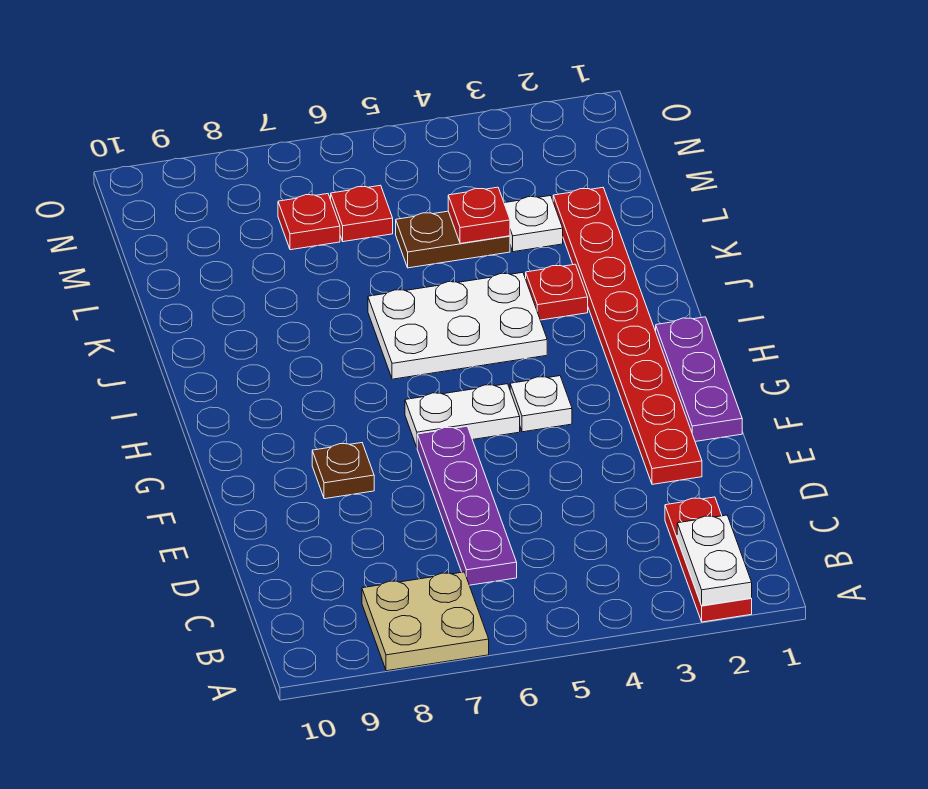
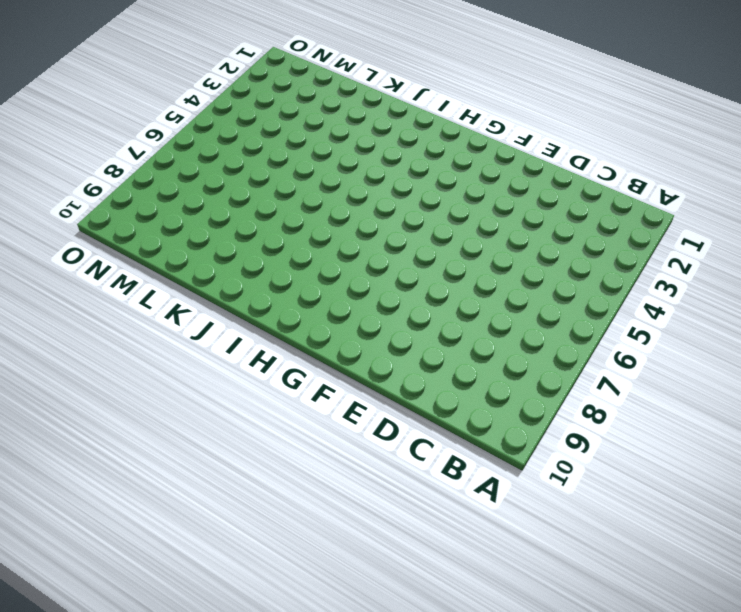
none -> red plate A2:C2 level 1
none -> tan plate A7:B8 level 1
none -> purple plate C6:F6 level 1

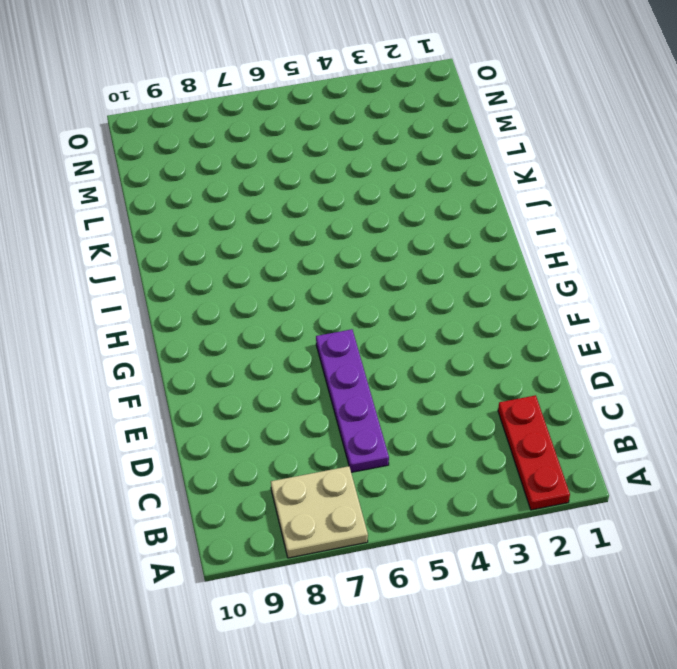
none -> red plate E2:L2 level 1
none -> purple plate F1:H1 level 1
none -> brown plate F8 level 1

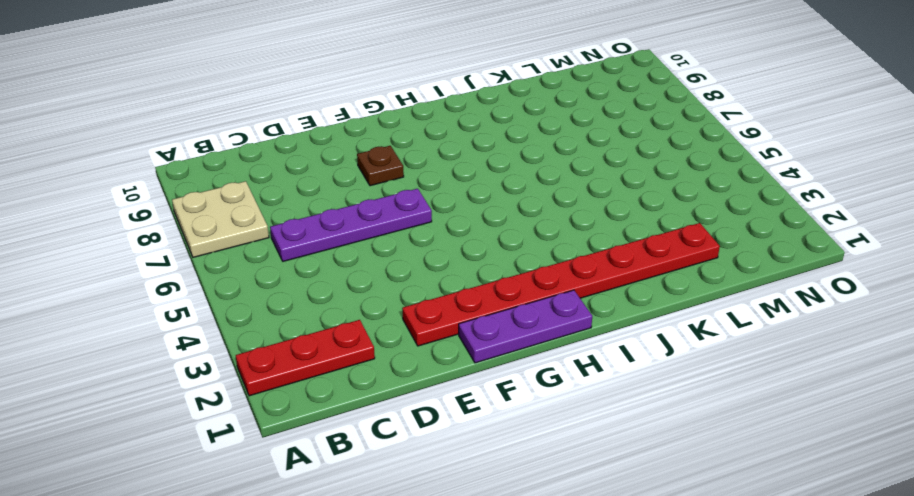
none -> white plate G4 level 1
none -> white plate G5:G6 level 1
none -> white plate I4:J6 level 1

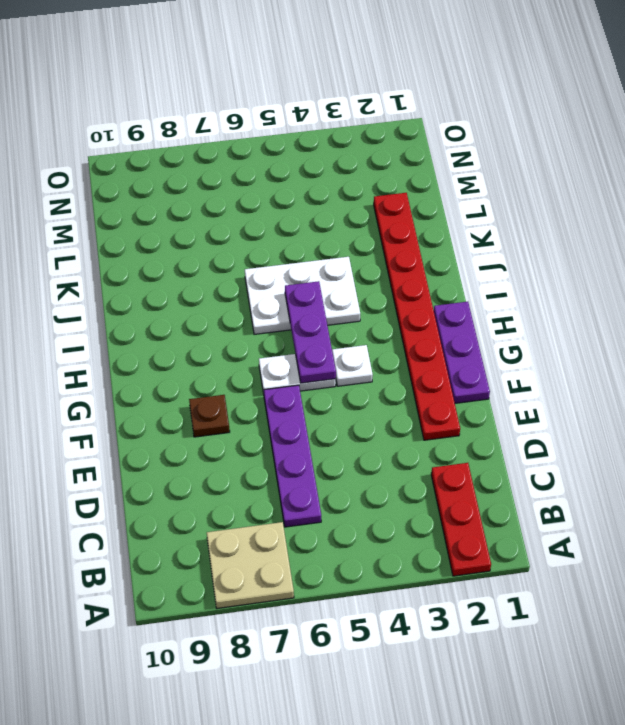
purple plate G5:I5 level 2 -> none
none -> red plate J3 level 1
none -> white plate L3 level 1
none -> brown plate L4:L5 level 1

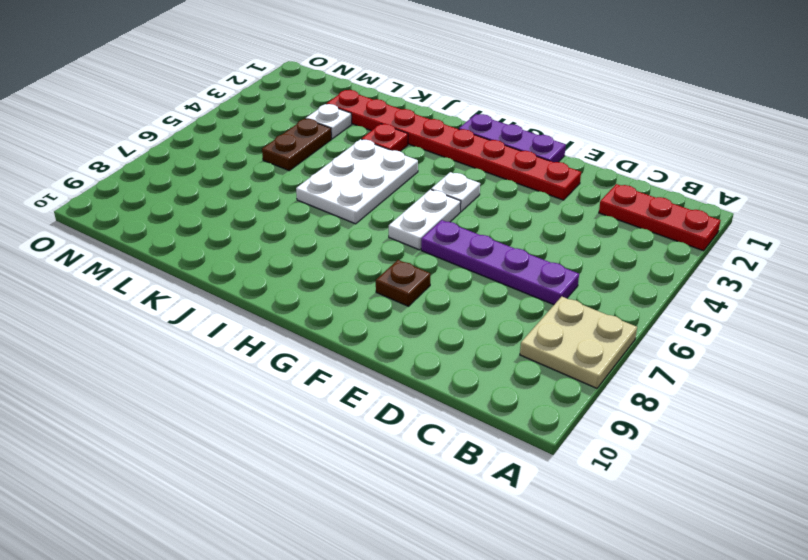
none -> red plate M6 level 1
none -> red plate M7 level 1
none -> white plate A2:B2 level 2

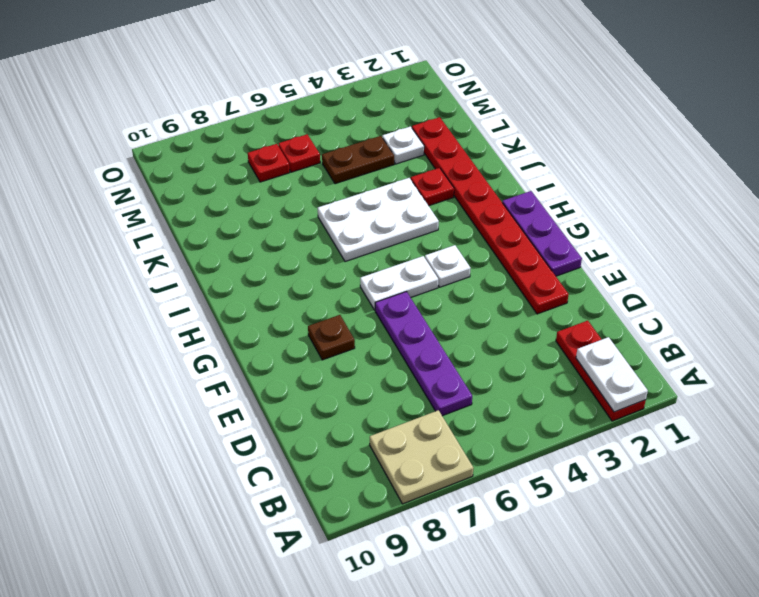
none -> red plate L4 level 2

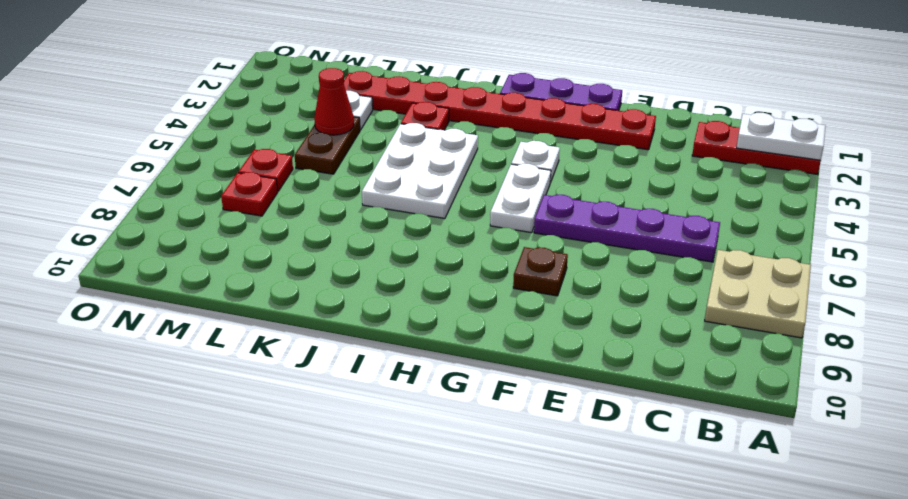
red cone L4 level 2 -> red plate L4 level 2

